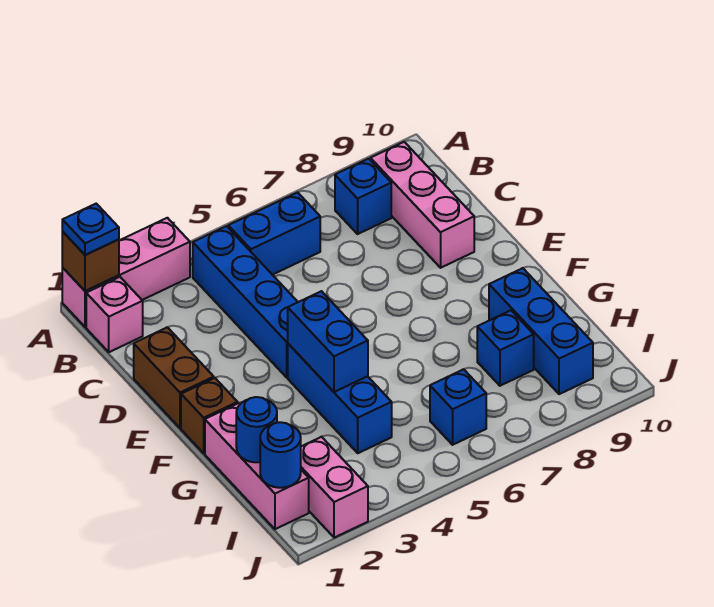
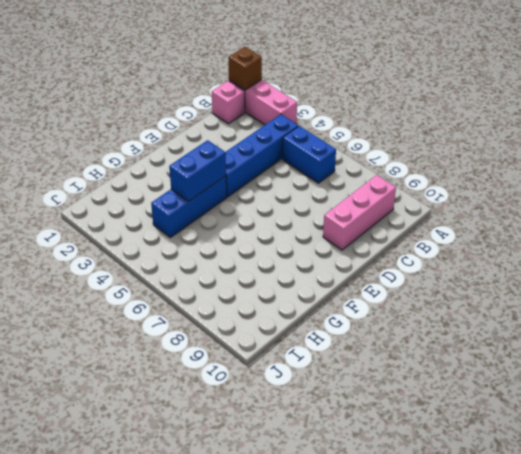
none -> blue brick B8 level 1
none -> brown brick D1:E1 level 1
none -> brown brick F1 level 1

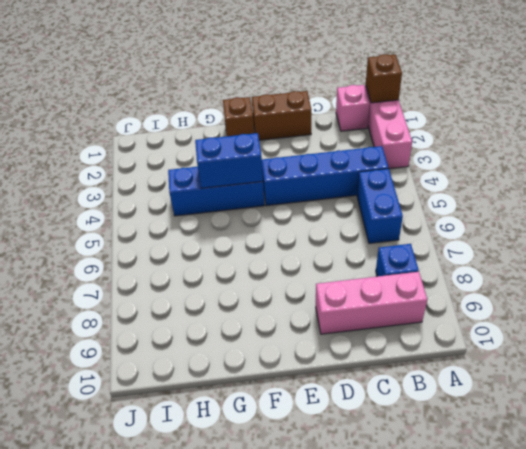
none -> pink brick G1:I1 level 1
none -> blue brick G9:I9 level 1
none -> blue brick H8 level 1

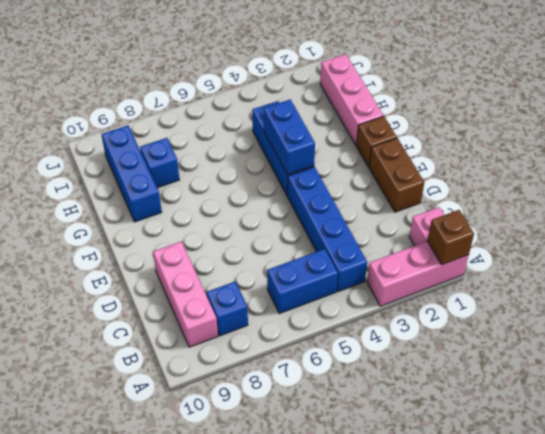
none -> pink brick I2:J2 level 1
none -> blue brick I6 level 1
none -> blue round brick H1 level 2

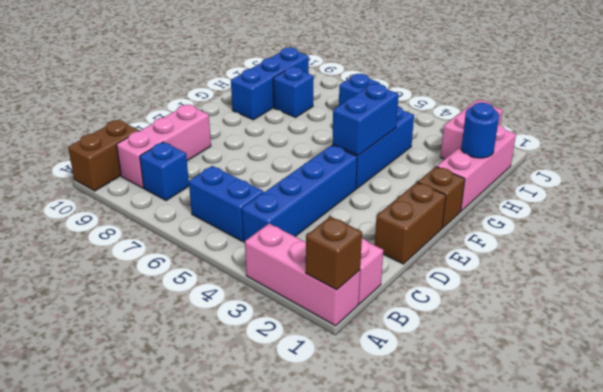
brown brick A10:B10 level 1 -> none
none -> blue round brick I1 level 2
none -> blue plate A1 level 3

